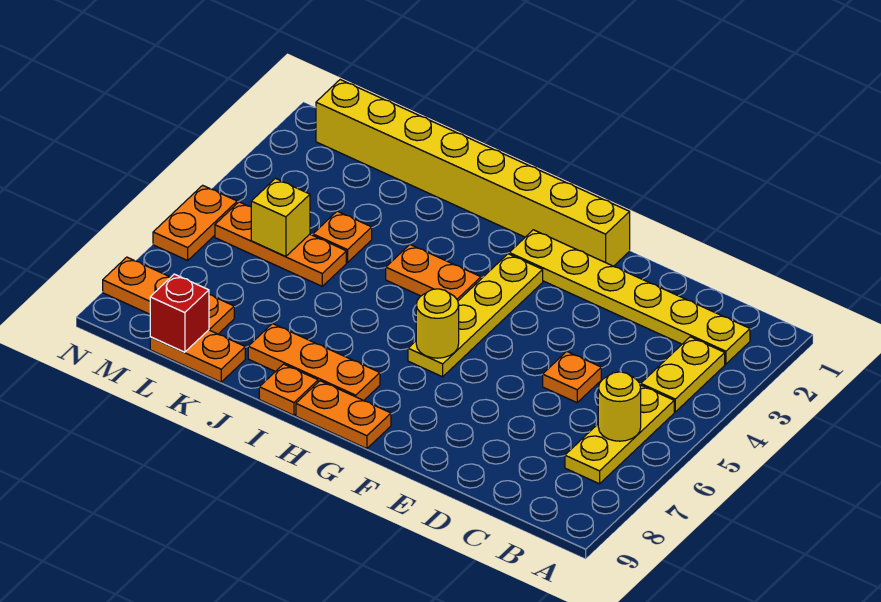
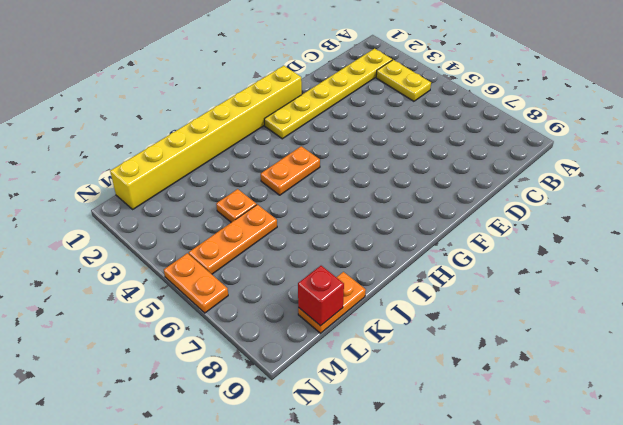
none -> yellow plate B5:B7 level 1
none -> orange plate D5 level 1
none -> yellow plate G3:G6 level 1

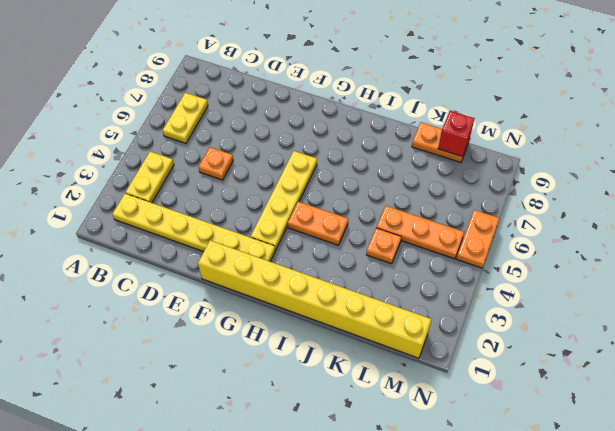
yellow plate B6:B7 level 1 -> yellow plate B5:B7 level 1
none -> orange plate G9:H9 level 1
none -> orange plate H8:J8 level 1
none -> orange plate I9 level 1

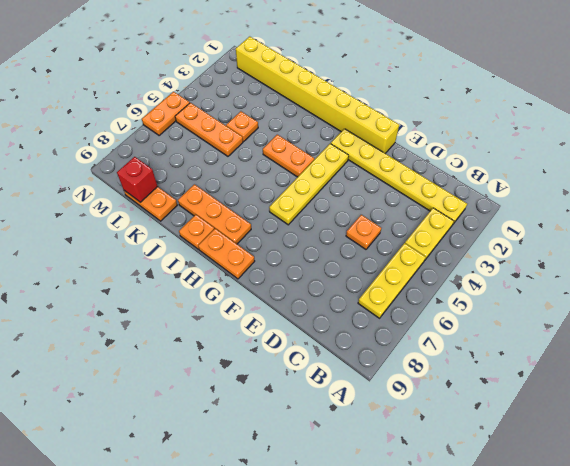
none -> orange plate L8:N8 level 1
none -> yellow round brick B6 level 2
none -> yellow round brick G6 level 2

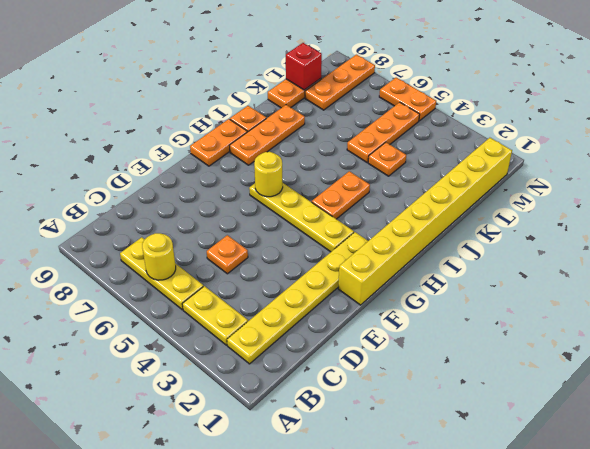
none -> yellow brick L5 level 2

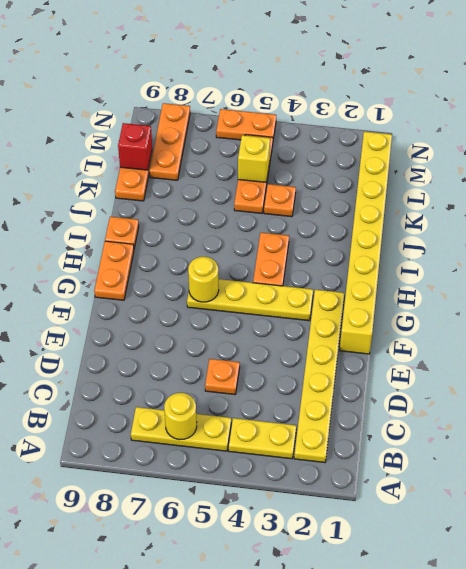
none -> orange plate H8:J8 level 1

